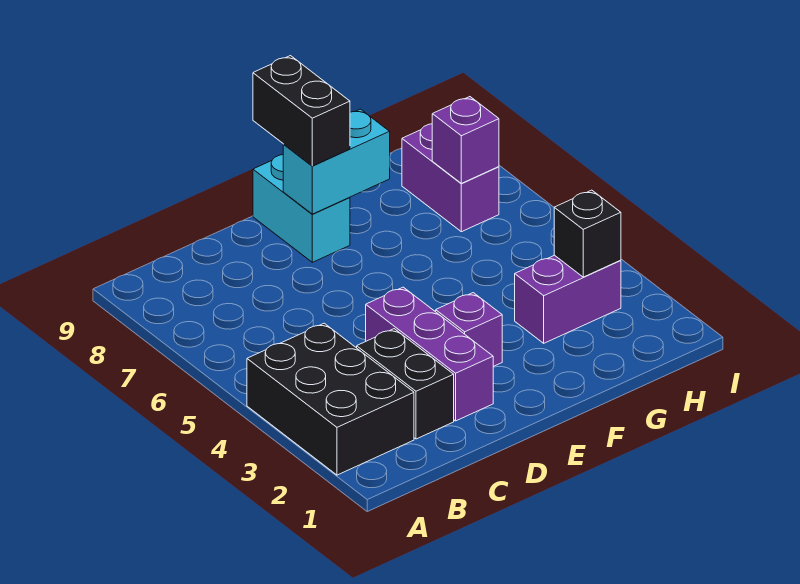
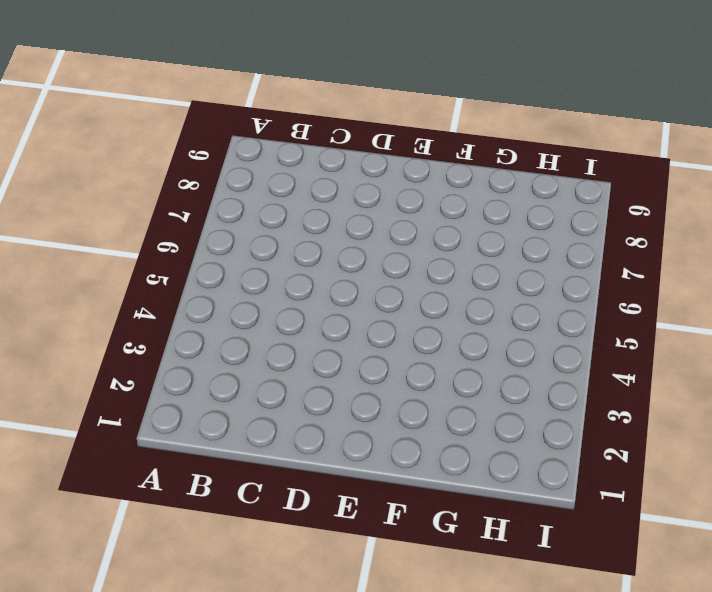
none -> black brick A2:B4 level 1
none -> black brick C2:C3 level 1

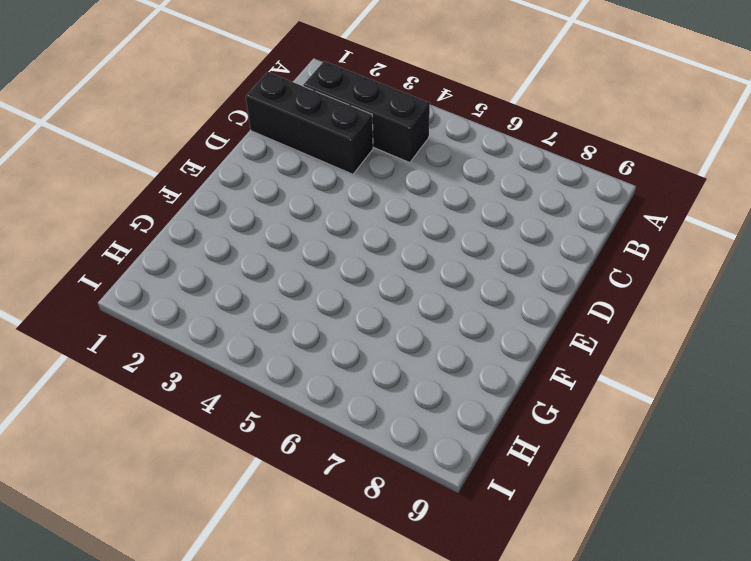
black brick B2:B4 level 1 -> black brick A2:B4 level 1
black brick C1:C3 level 1 -> black brick C2:C3 level 1
none -> purple brick D2:D4 level 1
none -> purple brick E3 level 1

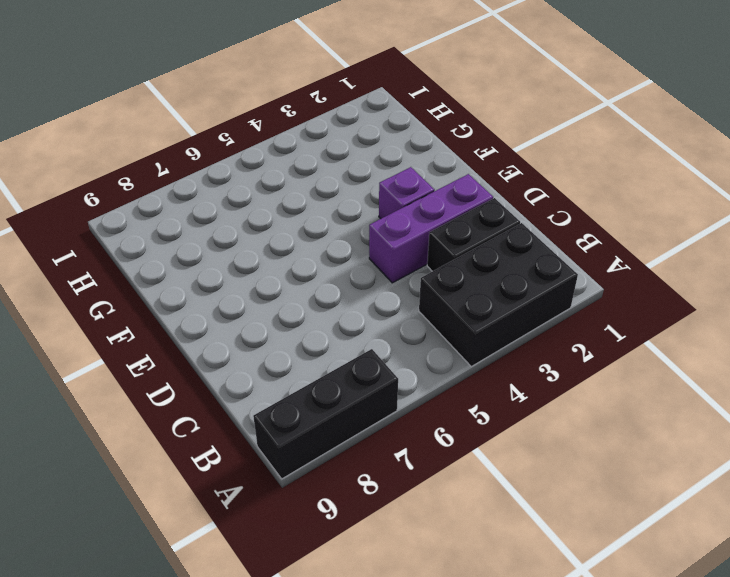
black brick A7:A9 level 1 -> none
none -> cyan brick E8:E9 level 1
none -> purple brick G3:H3 level 1

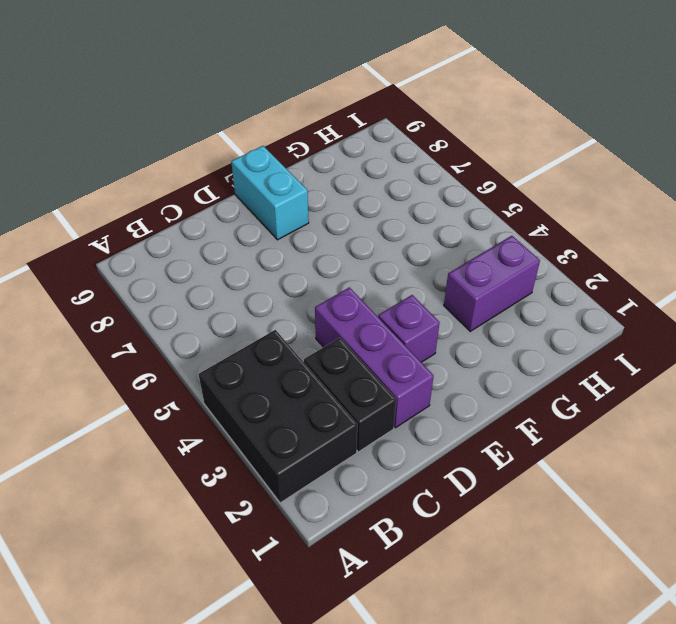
none -> purple brick H7:H8 level 1
none -> cyan brick E8:F8 level 2

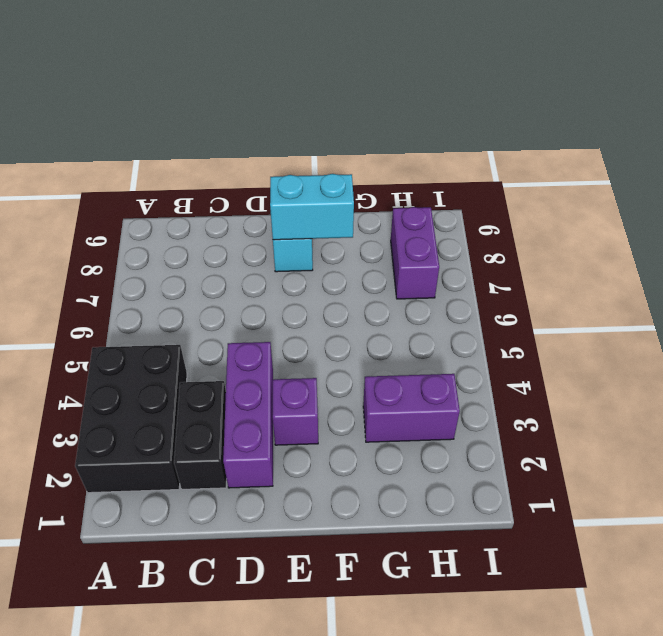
none -> black brick H3 level 2
none -> purple brick H7 level 2

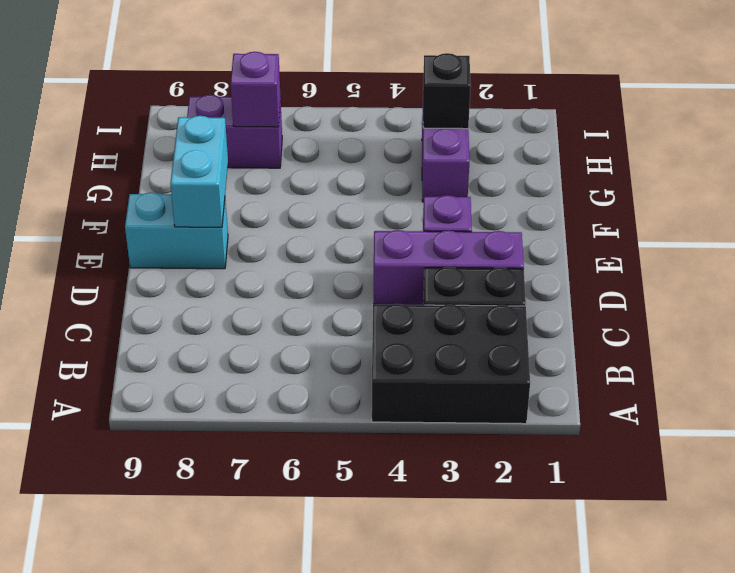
none -> black brick E8:E9 level 3

